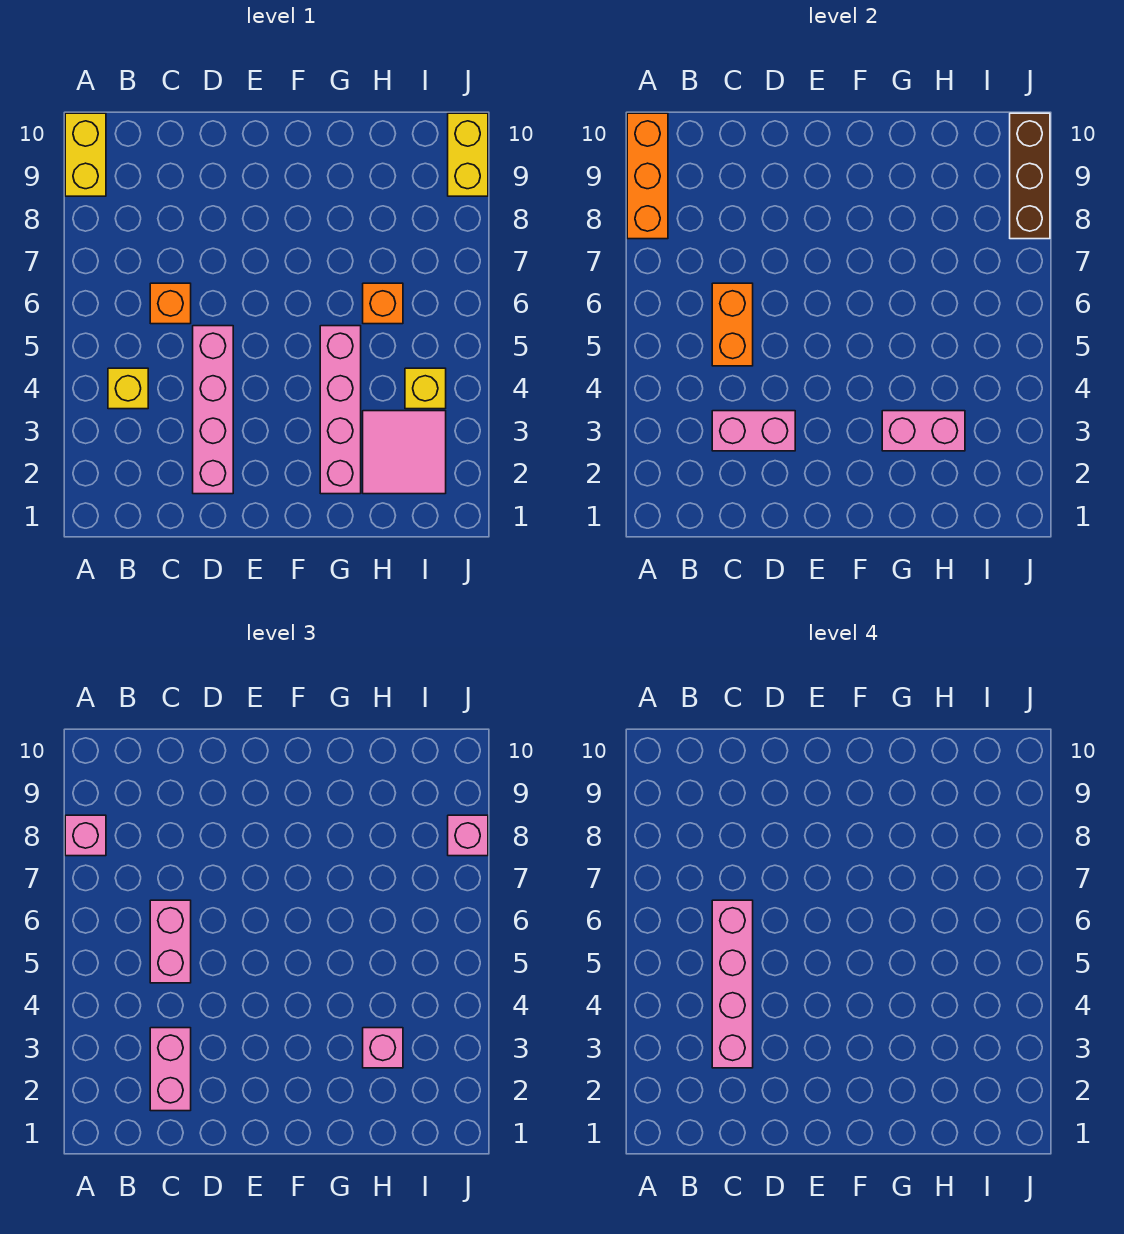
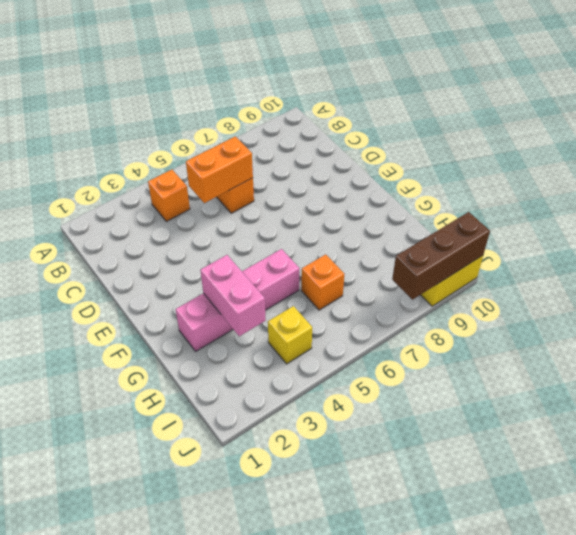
orange brick B4 level 1 -> yellow brick B4 level 1
none -> yellow brick A9:A10 level 1
none -> pink brick D2:D5 level 1
none -> pink tile H2:I3 level 1

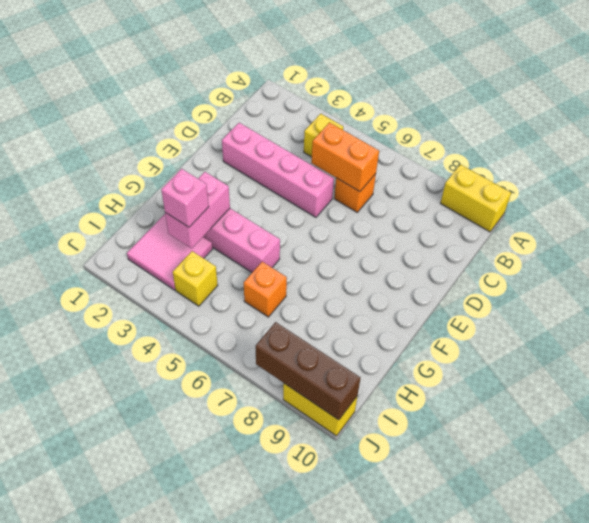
none -> orange brick A8:A10 level 2
none -> pink brick C3:D3 level 2
none -> pink brick A8 level 3

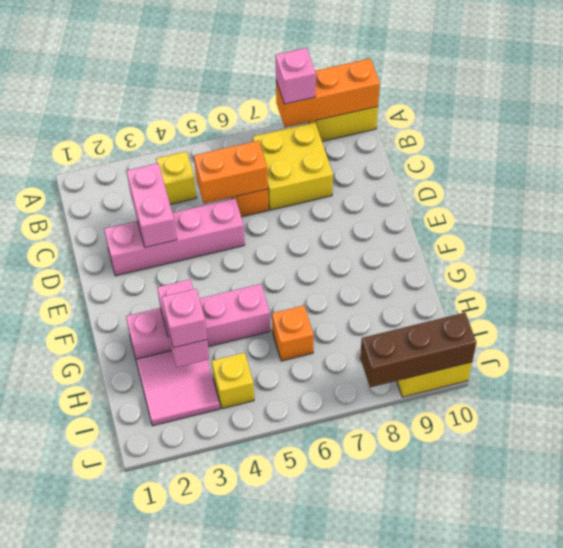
yellow brick B7:C8 level 1 -> none
none -> pink brick C2:C3 level 3
none -> pink brick C5:C6 level 3
none -> pink brick J8 level 3

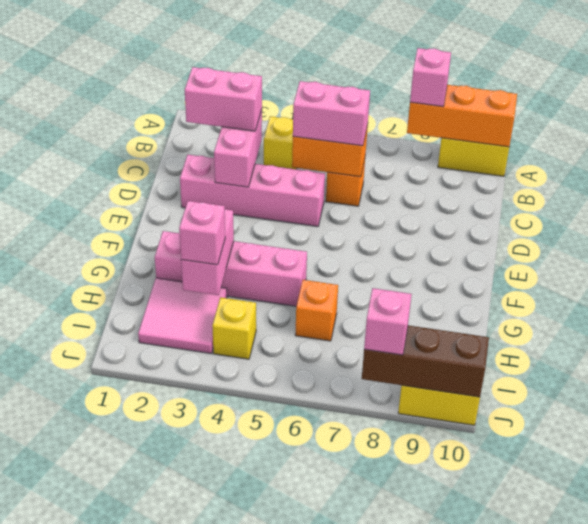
none -> pink brick C3:C6 level 4

